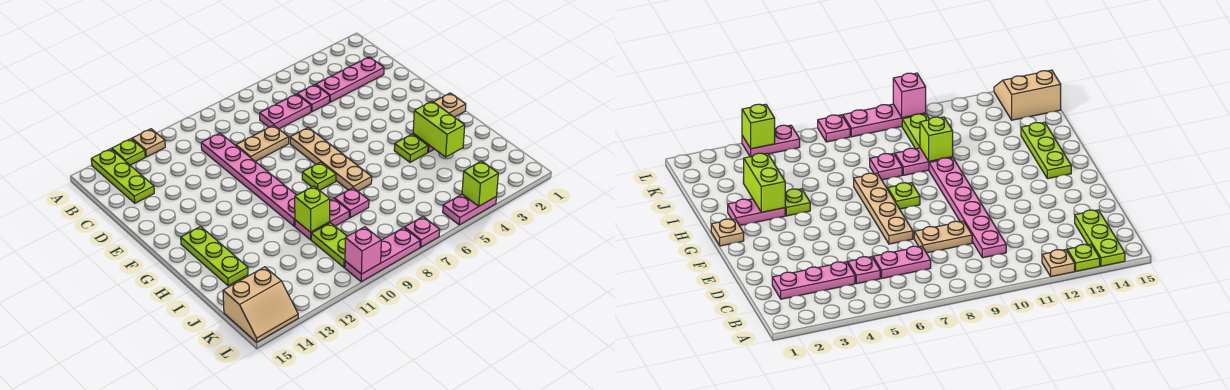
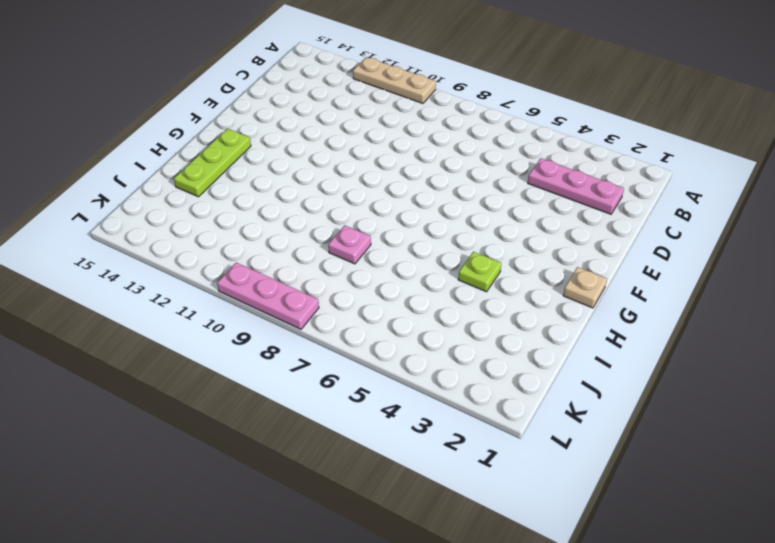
tan plate A10:A12 level 1 -> tan plate A12 level 1
none -> lime plate A13 level 1
none -> lime plate A14:C14 level 1
none -> pink plate C5 level 1

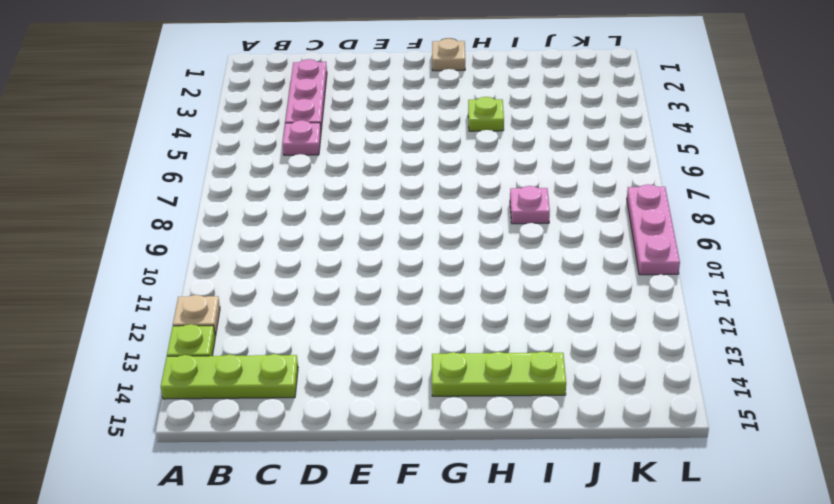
none -> pink plate C6:C7 level 1
none -> pink plate C10:H10 level 1
none -> tan plate D8:D9 level 1

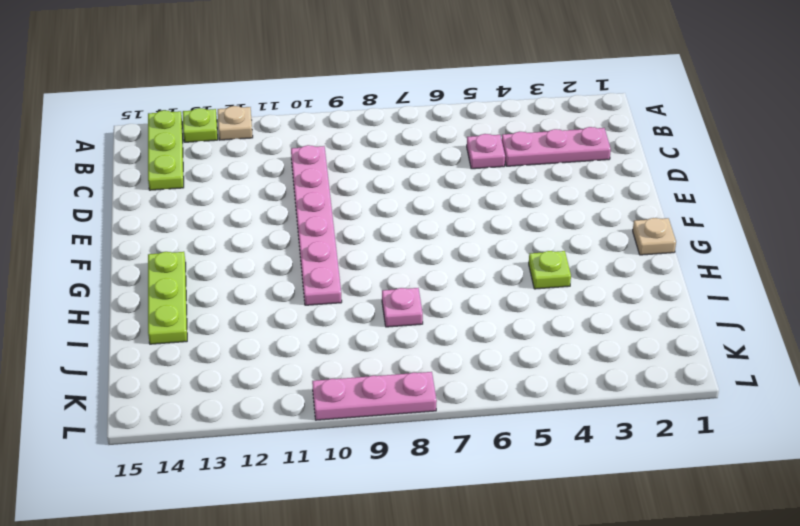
none -> pink plate C6:C7 level 1
none -> tan plate D8:D9 level 1
none -> tan plate E7:H7 level 1

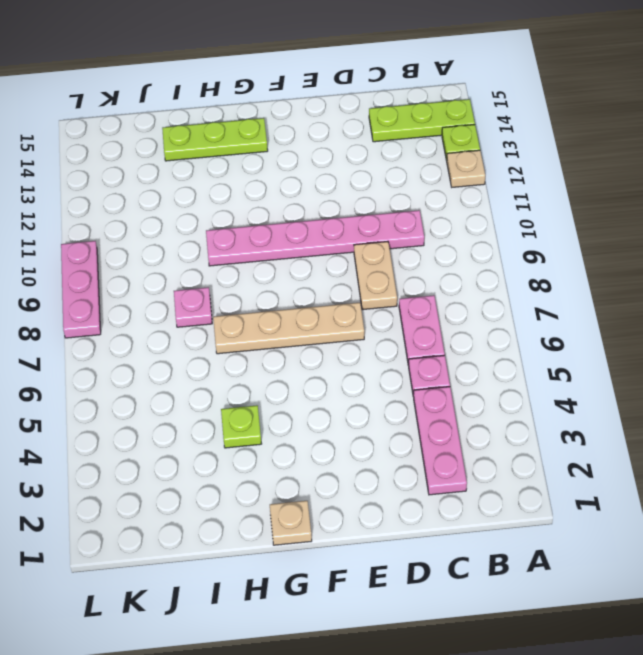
none -> lime plate G8 level 1
none -> pink plate H2:H3 level 1
none -> pink plate I9:I10 level 1

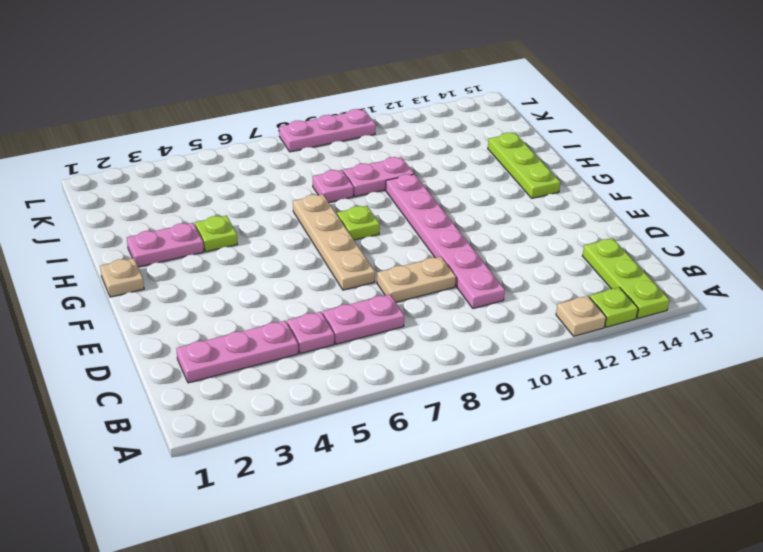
none -> lime plate J10:K10 level 1
none -> tan slope K14:L15 level 1 top K
none -> pink plate L4:L5 level 1

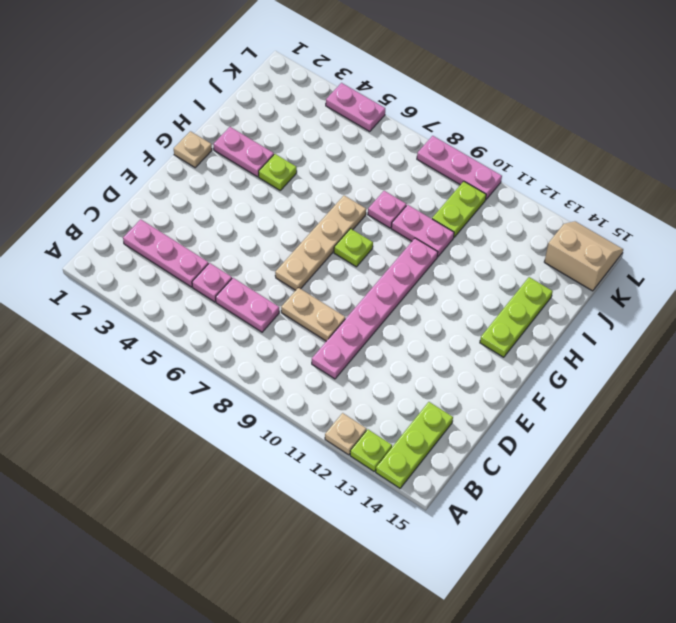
none -> pink plate L7 level 1
none -> lime brick H3:I3 level 2
none -> lime brick I10 level 2

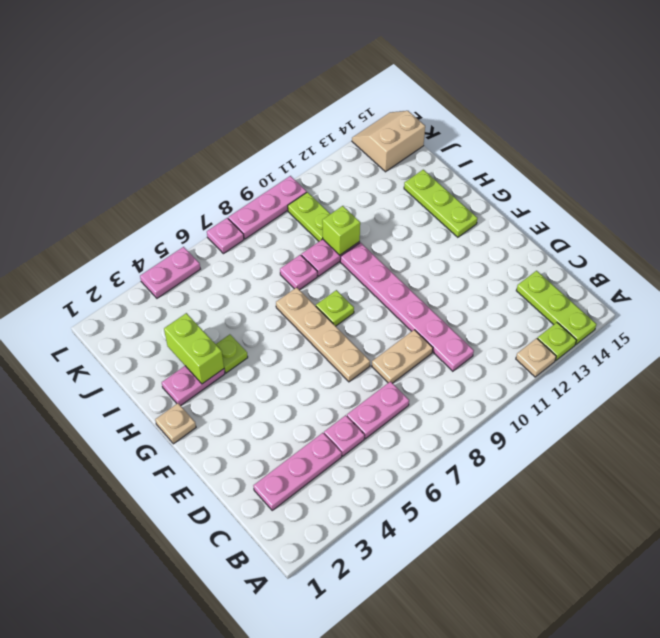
none -> lime brick L4 level 2
none -> pink brick L10 level 2

